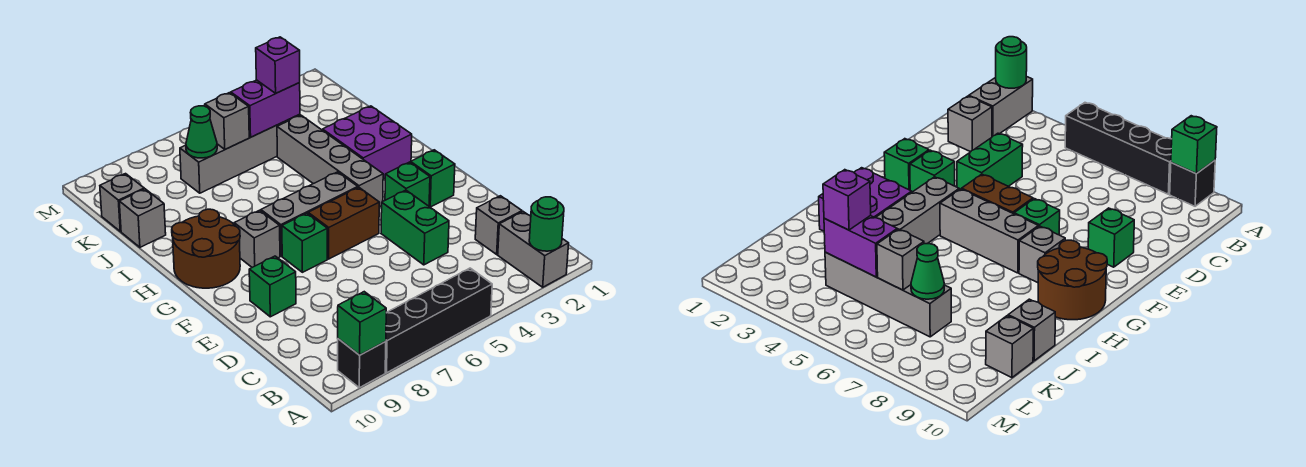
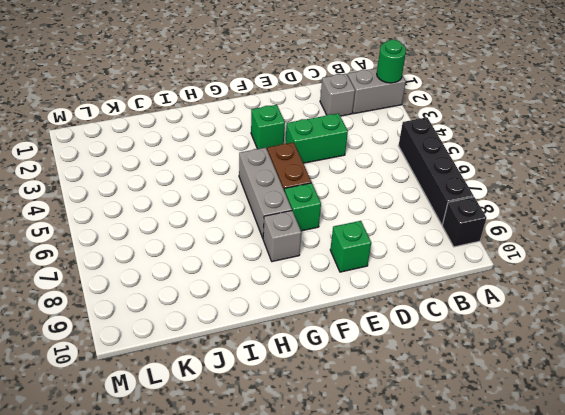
none -> green brick F2 level 1
none -> grey brick G4:J4 level 1
none -> brown round brick G9:H10 level 1

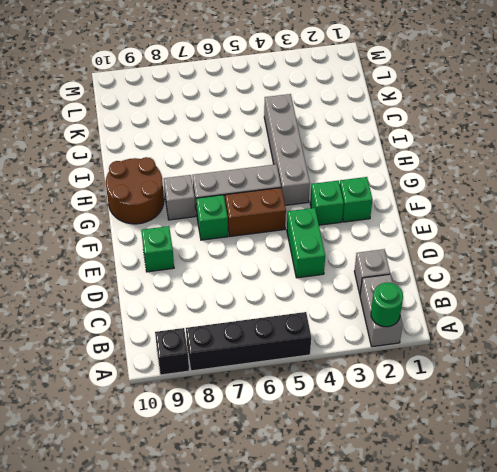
none -> purple brick H2:I3 level 1
none -> grey brick J10 level 1
none -> grey brick K4:K7 level 1

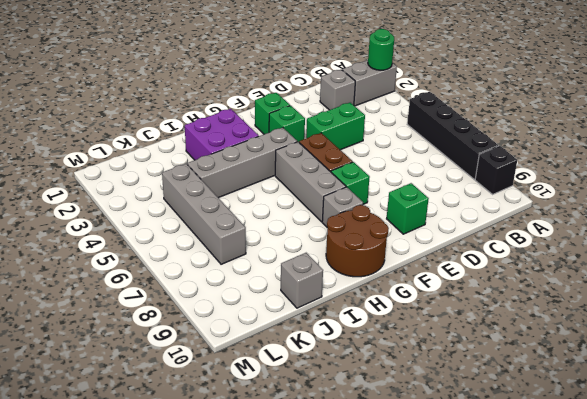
none -> grey brick K10 level 1
none -> green brick A9 level 2
none -> purple brick K4:K5 level 2

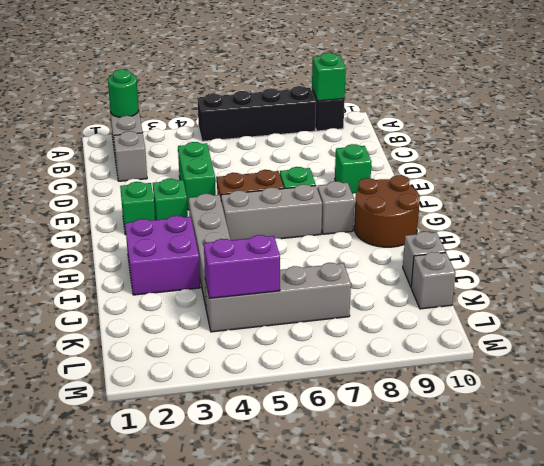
none -> grey brick K6 level 2
none -> green cone K7 level 2
none -> purple brick K4 level 3

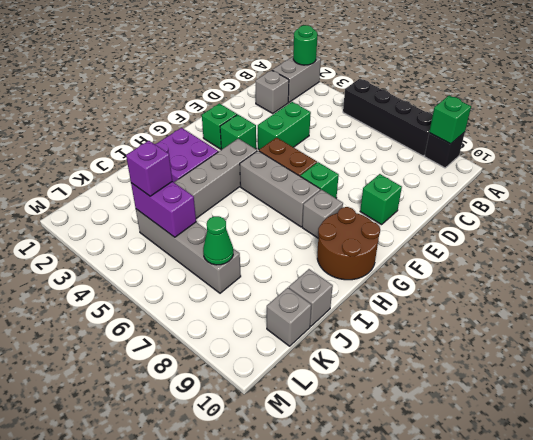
none -> grey brick K6 level 2

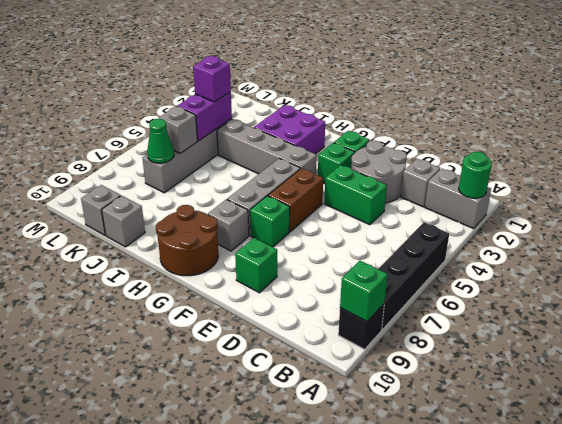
grey round brick D2:E3 level 1 -> none

